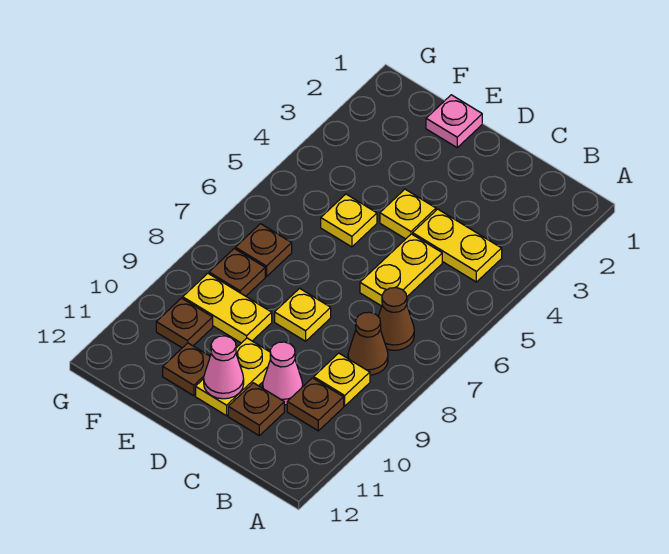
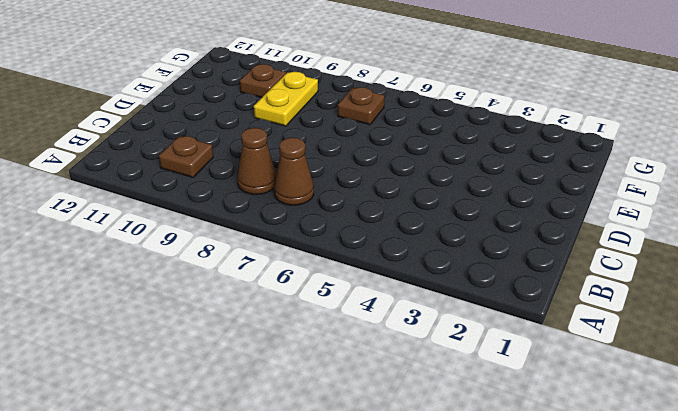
none -> yellow plate B4:C4 level 1
none -> yellow plate B9 level 1
none -> yellow plate C5:C6 level 1

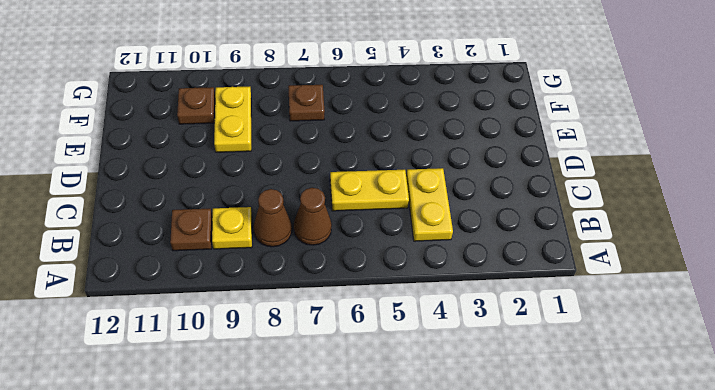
none -> pink cone C10 level 1
none -> brown plate C11 level 1
none -> yellow plate D4 level 1

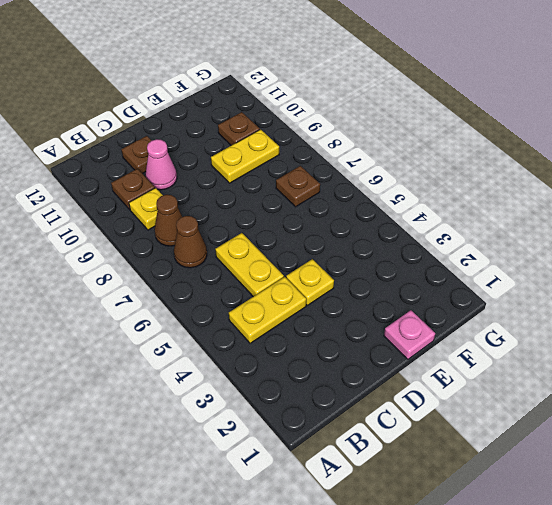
none -> yellow plate D8 level 1
none -> yellow plate D10:D11 level 1
none -> yellow plate E5 level 1

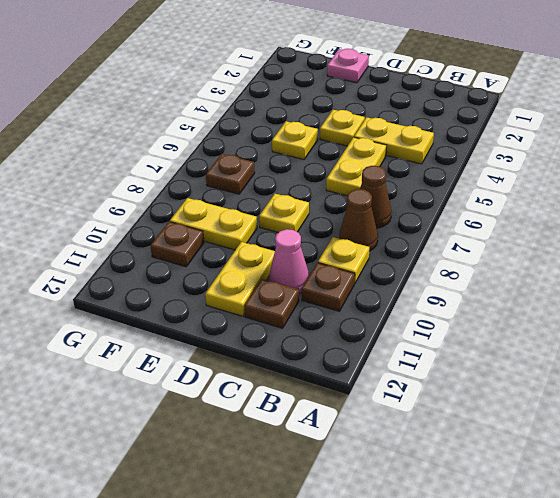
none -> brown plate E11 level 1
none -> brown plate F8 level 1
none -> pink cone D11 level 2

